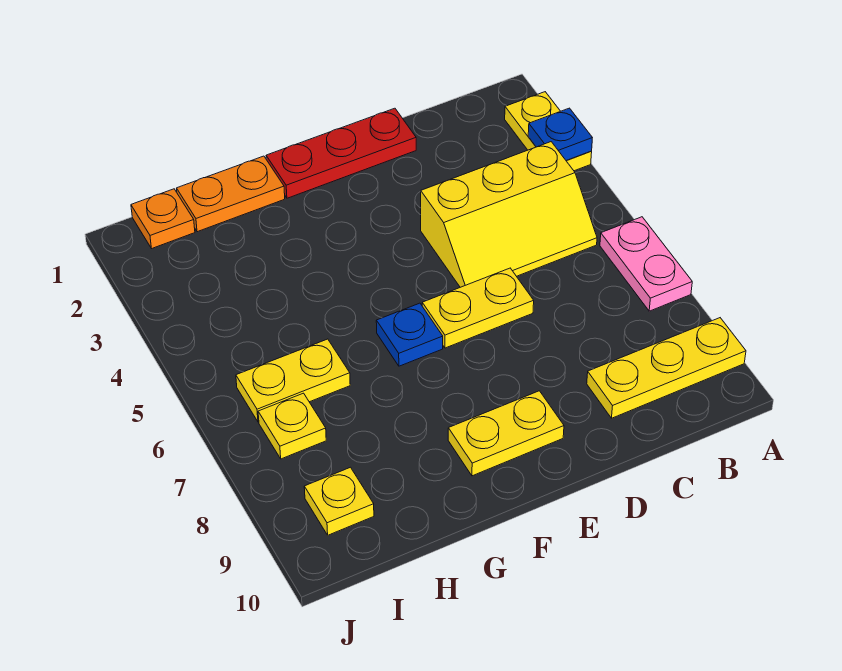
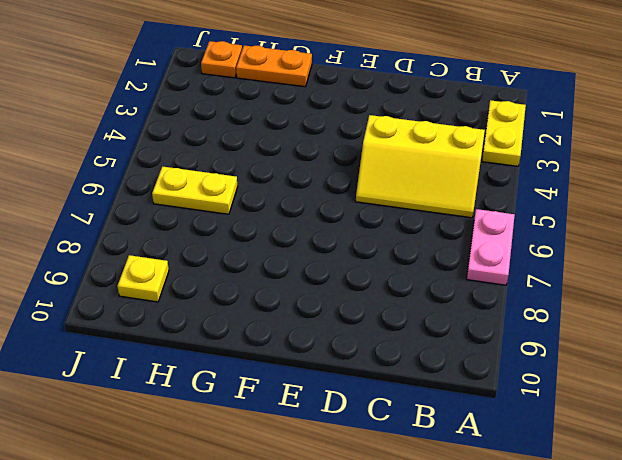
none -> yellow plate A9:C9 level 1
none -> red plate D1:F1 level 1
none -> yellow plate D6:E6 level 1

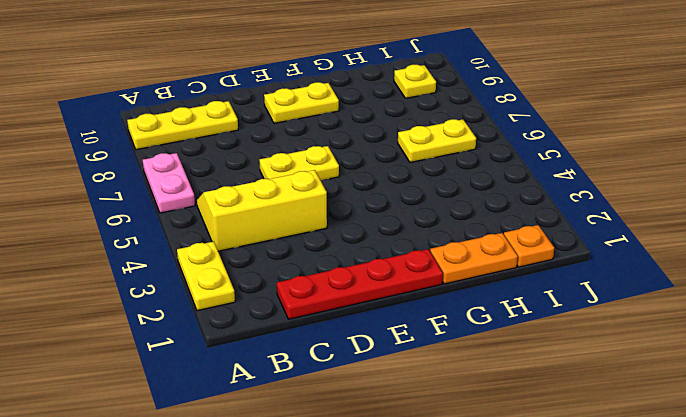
red plate C1:F1 level 1 -> red plate D1:F1 level 1
none -> blue plate F6 level 1
none -> yellow plate I7 level 1
none -> blue plate A3 level 2

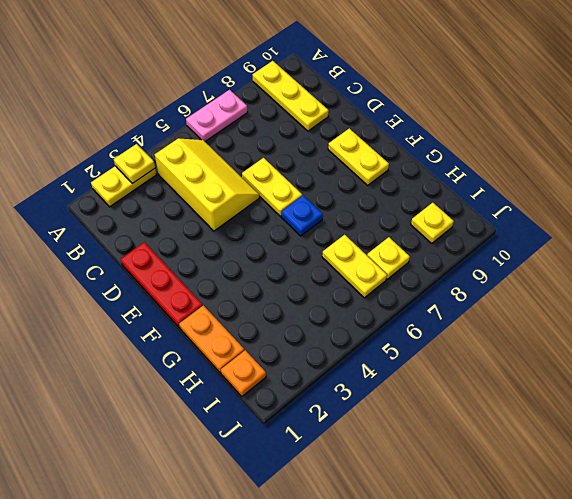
yellow plate A3 level 2 -> blue plate A3 level 2

